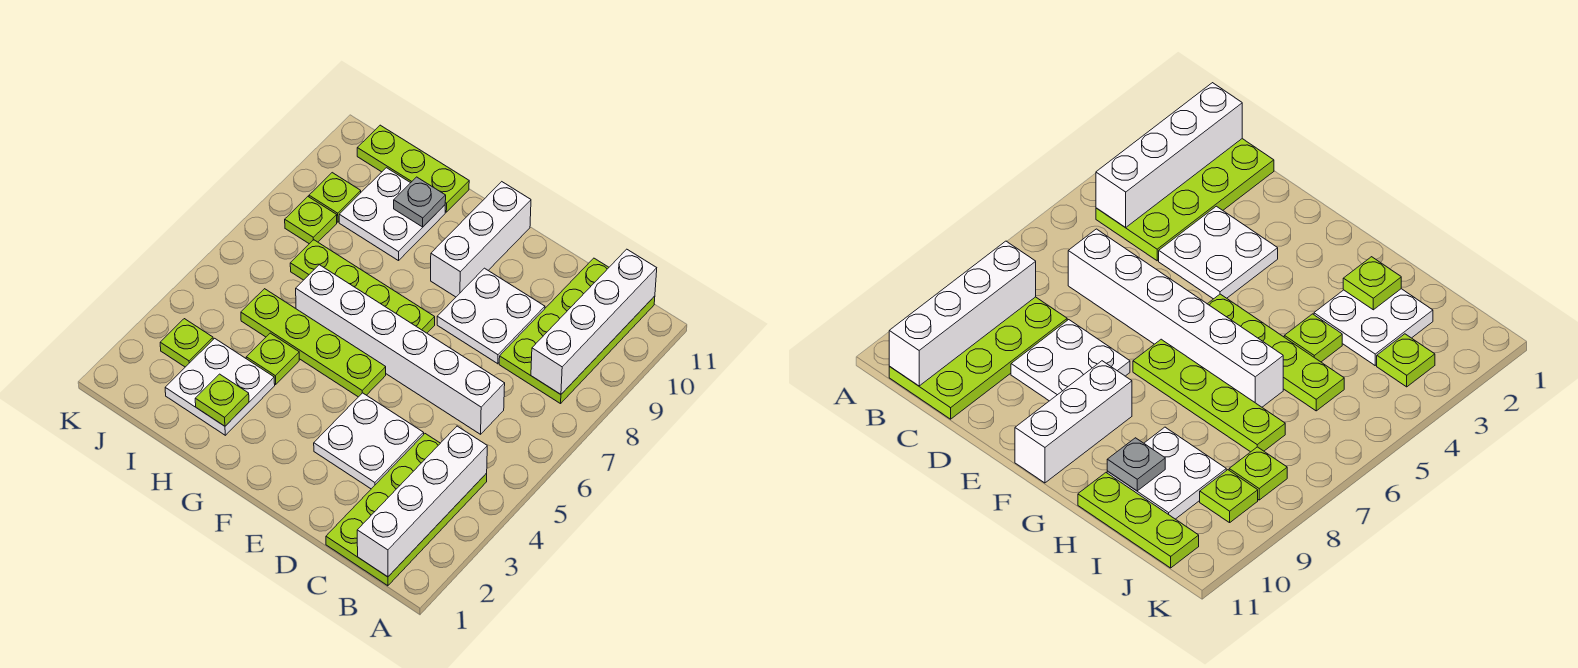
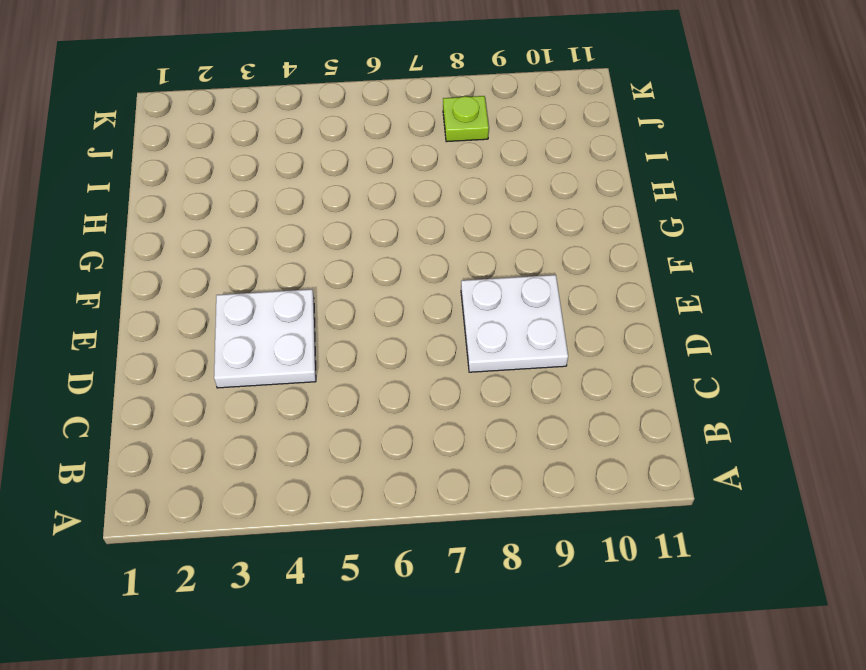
none -> lime plate B1:C4 level 1
none -> lime plate B8:C11 level 1
none -> white brick C6:H6 level 1

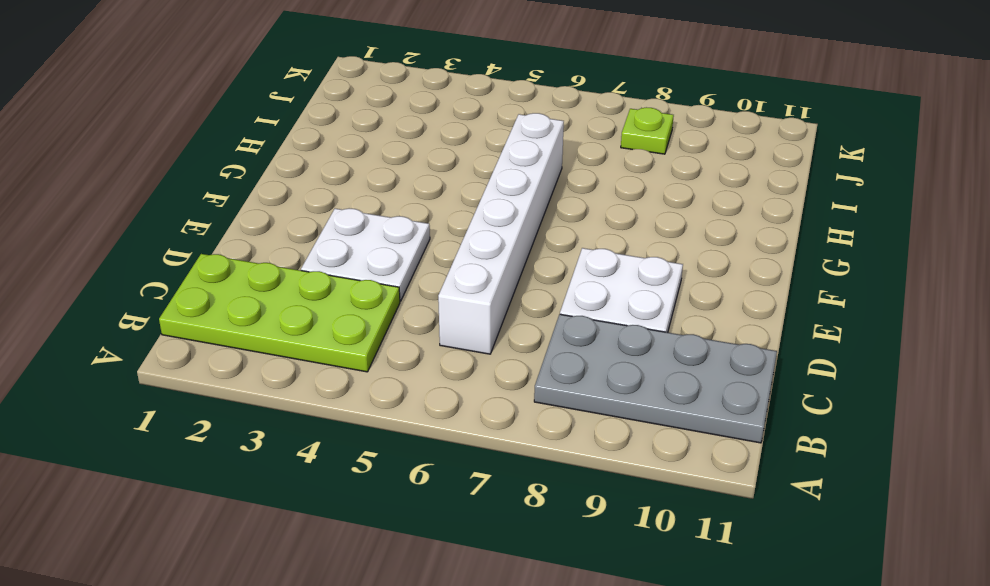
grey plate B8:C11 level 1 -> lime plate B8:C11 level 1
none -> lime plate F5:I5 level 1
none -> lime plate F7:I7 level 1
none -> white brick F9:F11 level 1

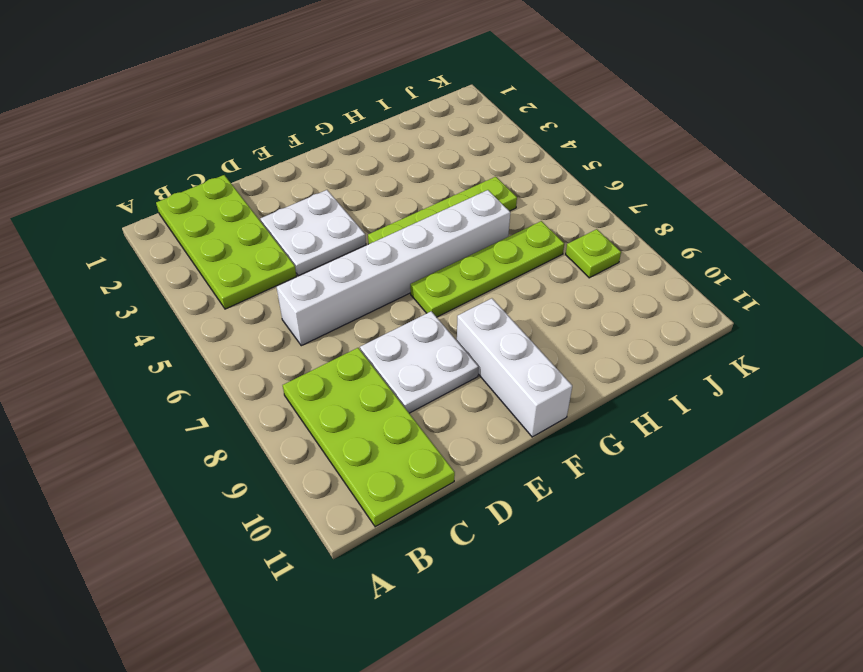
none -> white plate H2:I3 level 1
none -> lime plate H4 level 1
none -> white plate H9:I10 level 1

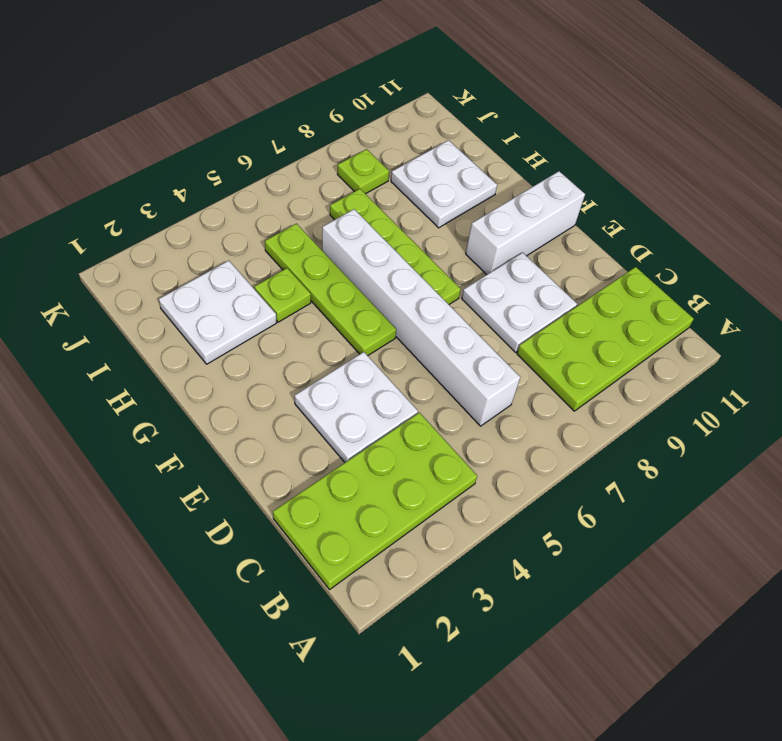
none -> lime plate H11:J11 level 1
none -> lime plate J3 level 1
none -> lime plate J9 level 1

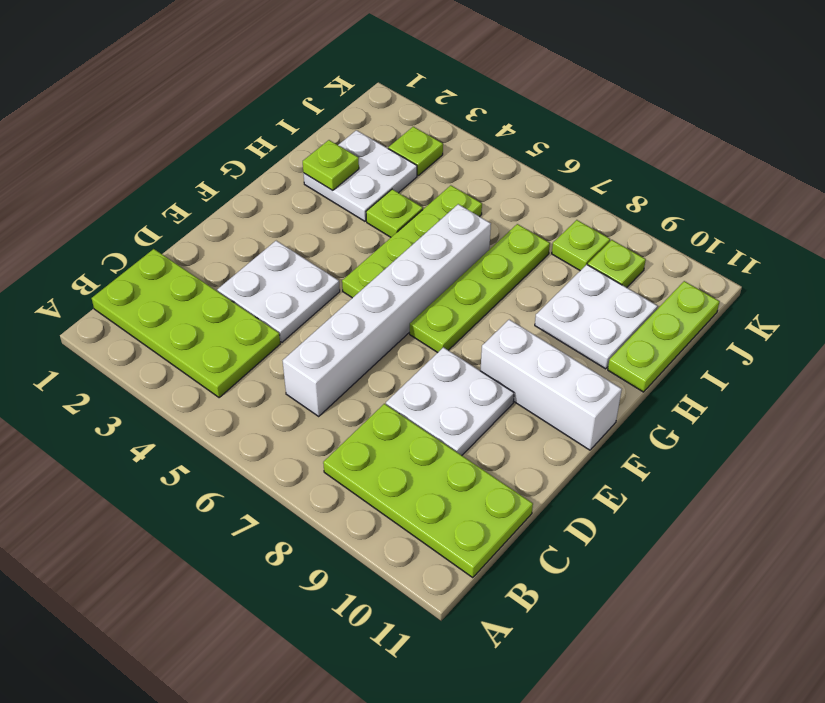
none -> white brick B1:B4 level 2
none -> white brick B8:B11 level 2
none -> grey plate H10 level 2

